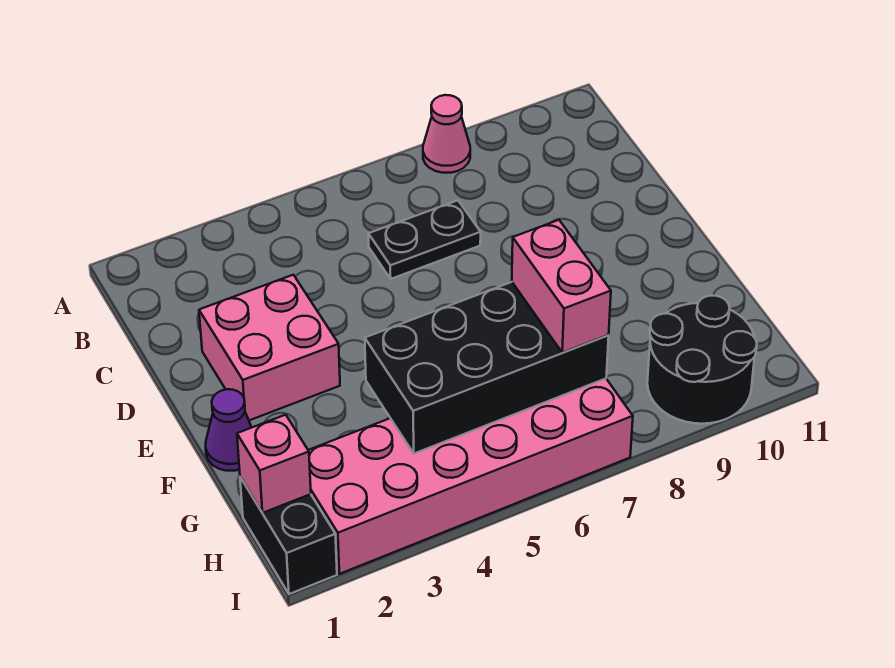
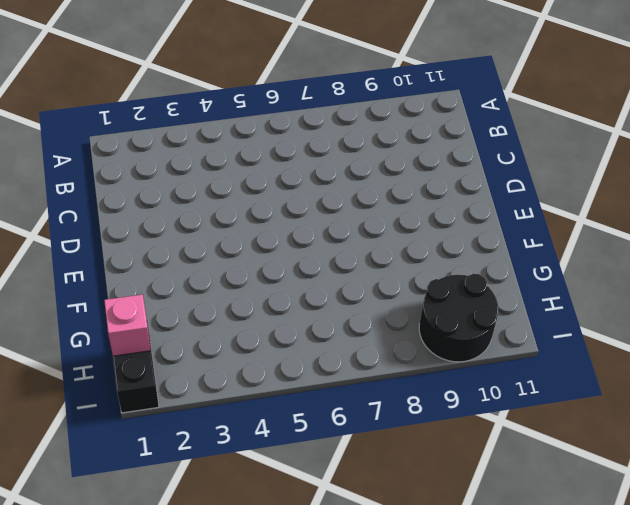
none -> pink cone A8 level 1
none -> black plate C6:C7 level 1

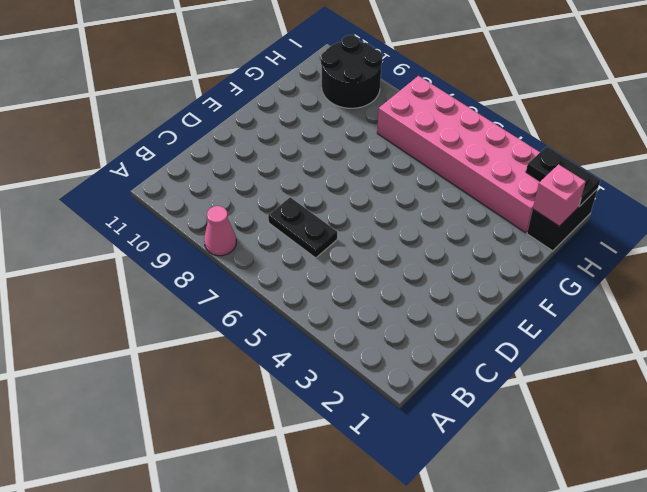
black plate I1:I2 level 2 -> none
none -> pink brick D2:E3 level 1
none -> purple cone F1 level 1

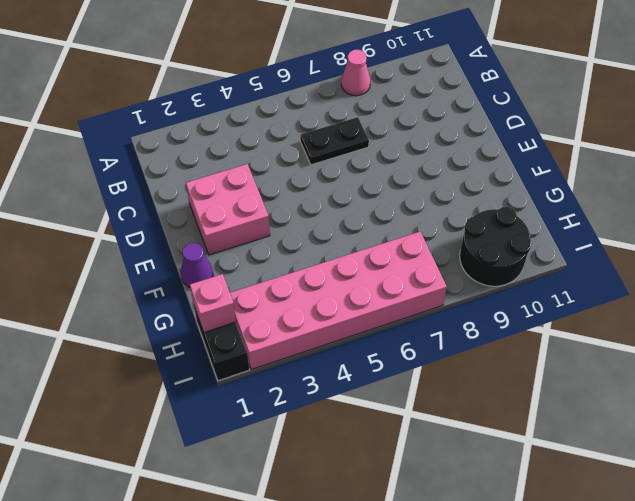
none -> black brick G4:H7 level 2
none -> pink brick G7:H7 level 3

